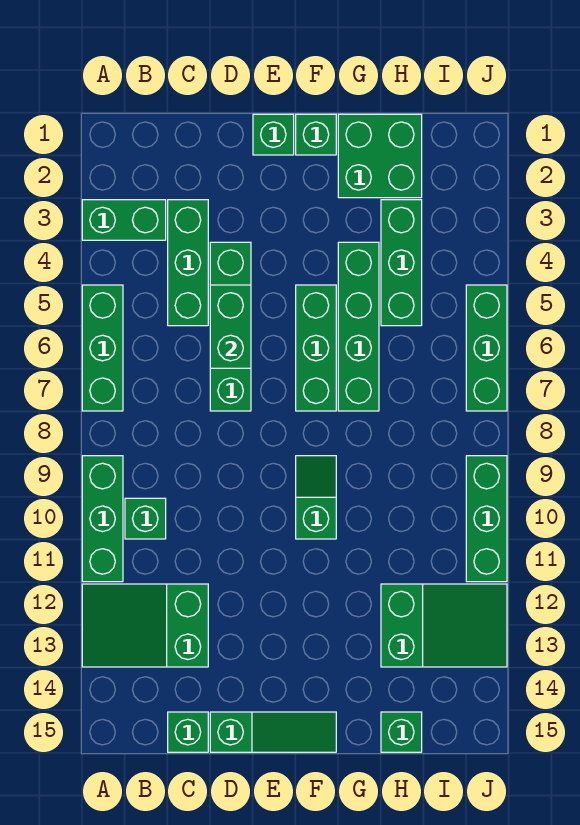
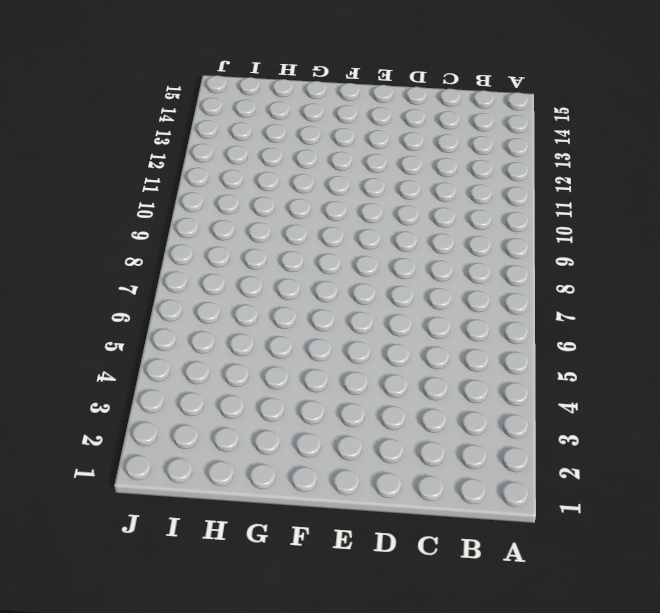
none -> green brick A3:B3 level 1
none -> green brick A5:A7 level 1
none -> green brick A9:A11 level 1

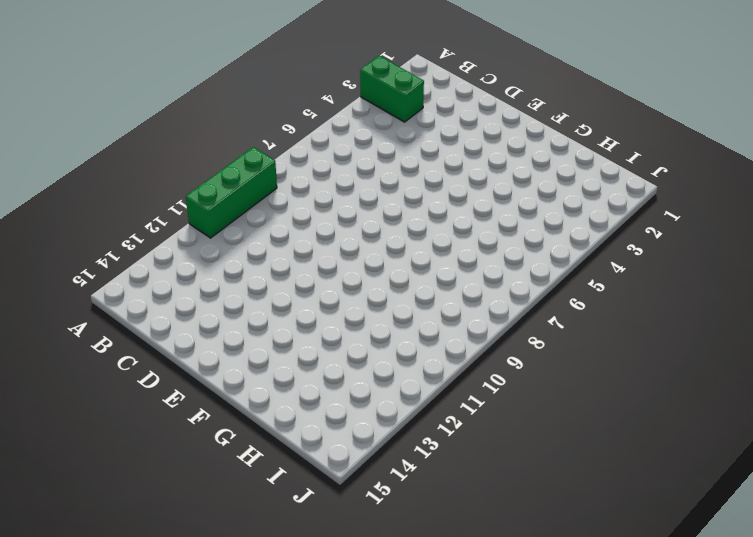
none -> green brick A5:A7 level 1
none -> green slope A12:C13 level 1 top C
none -> green brick B10 level 1

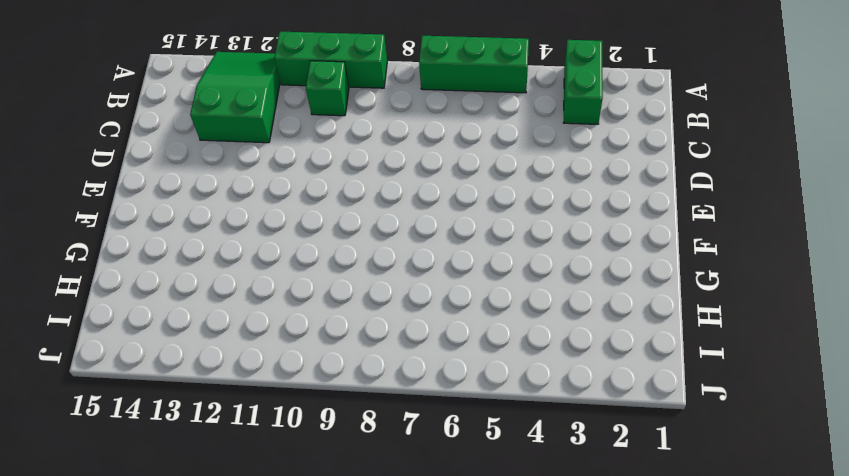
none -> green brick C3:C5 level 1
none -> green brick C15 level 1
none -> green brick D4:D7 level 1

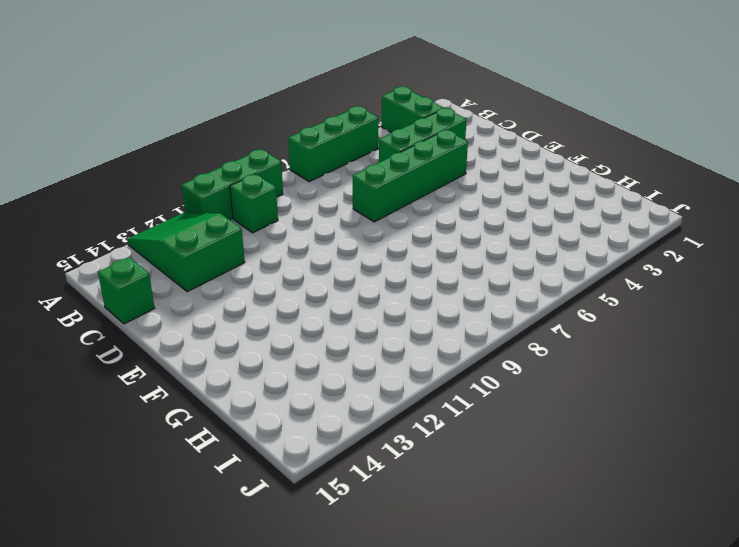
none -> green slope D15:F15 level 1 top D
none -> green brick E1 level 1
none -> green brick F1 level 1

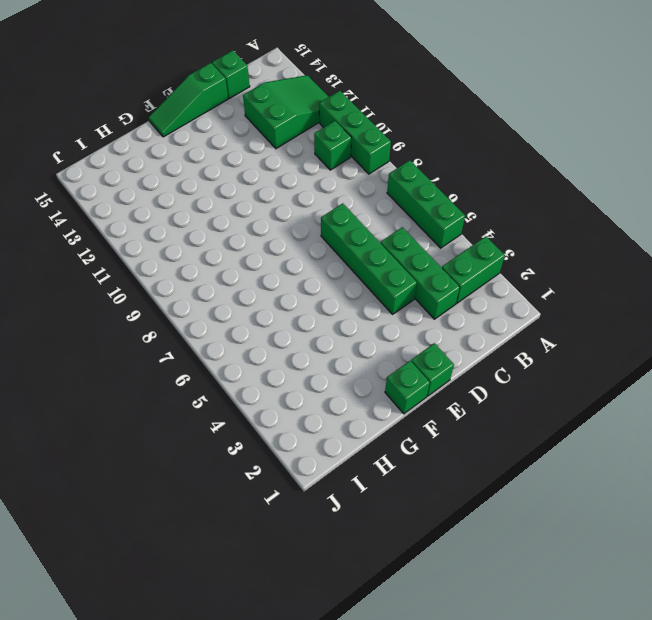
none -> green brick F5:F7 level 1
none -> green slope F9:F10 level 1 top 10
none -> green brick G1:H2 level 1

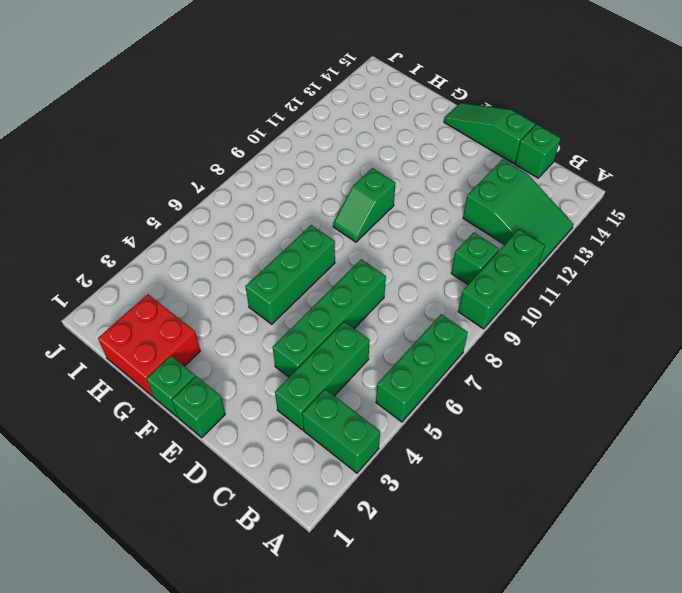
red brick G1:H2 level 1 -> green brick G1:H2 level 1
none -> green brick G4:G7 level 1
none -> green brick H3:H5 level 1
none -> green slope H12:J13 level 1 top H

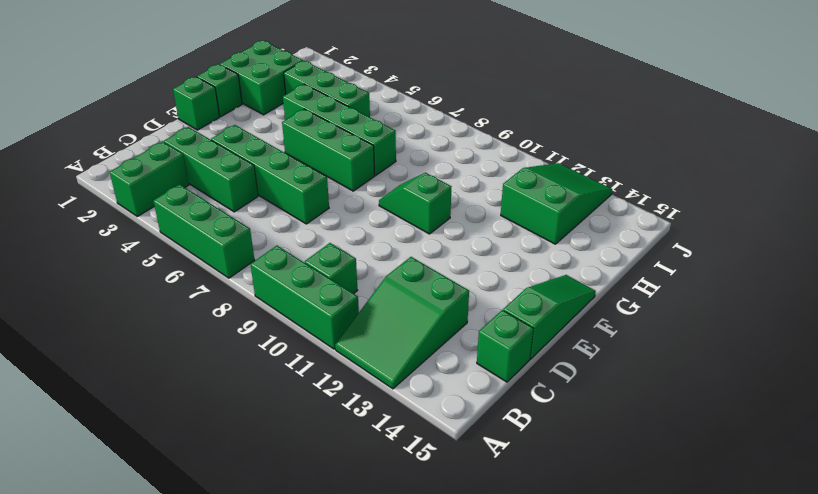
none -> green brick H15 level 1
none -> green brick J5:J7 level 1
none -> green brick J9:J11 level 1

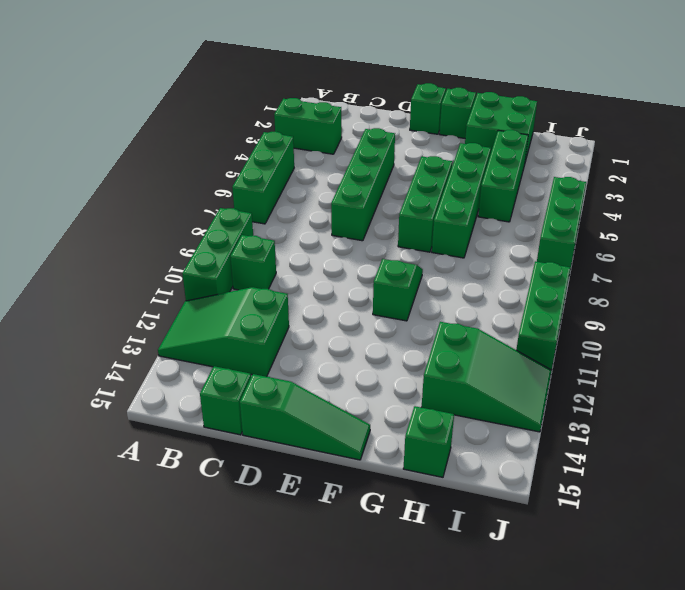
none -> green brick C3:C5 level 1
none -> green brick D5:D6 level 2

